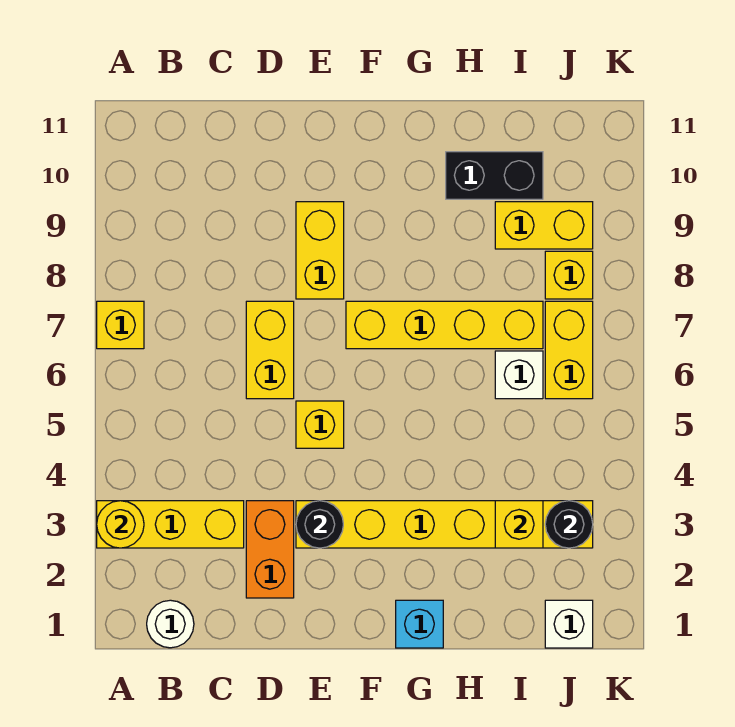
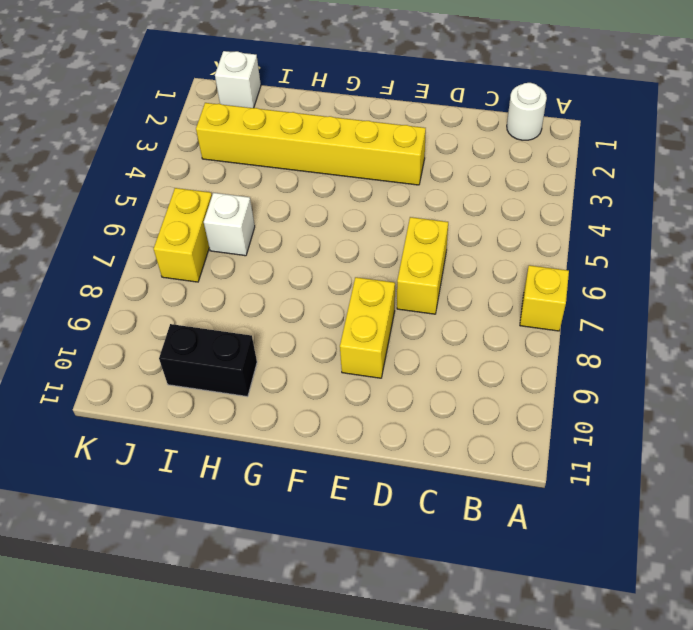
none -> yellow brick A3:C3 level 1
none -> orange brick D2:D3 level 1
none -> yellow brick E5 level 1

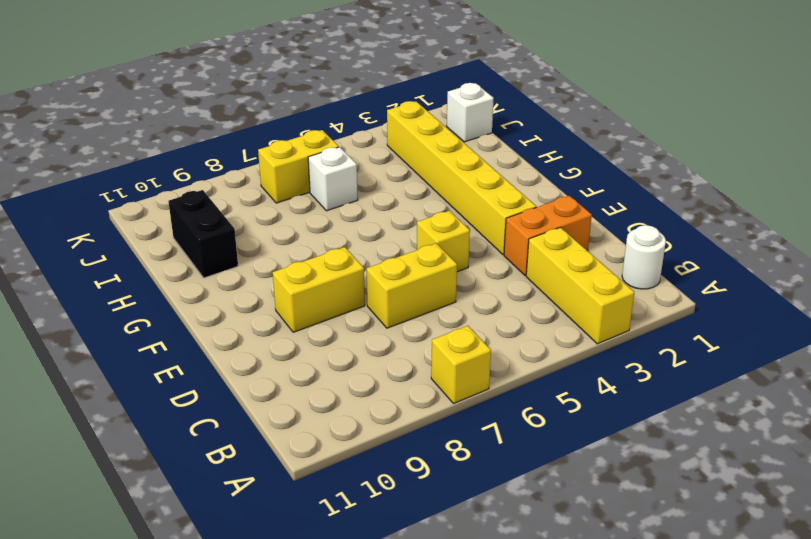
none -> yellow brick F7:I7 level 1
none -> cyan brick G1 level 1
none -> yellow brick I9:J9 level 1

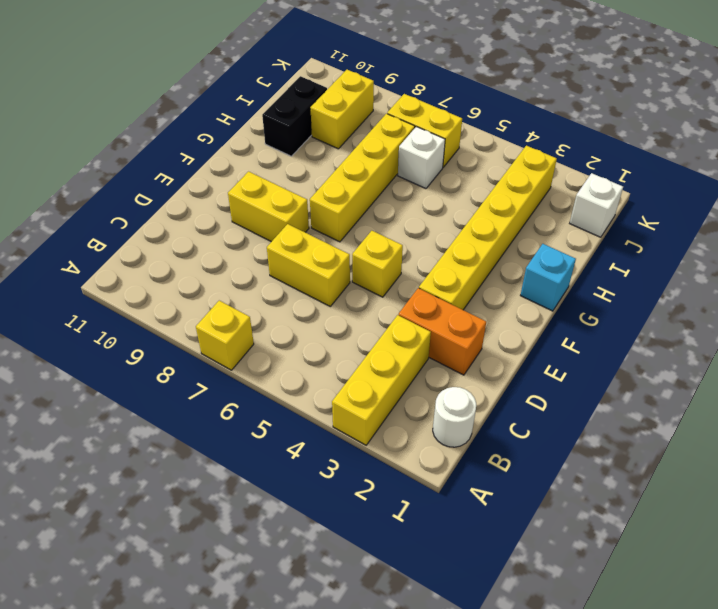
none -> yellow brick J8 level 1
none -> yellow round brick A3 level 2
none -> black round brick E3 level 2

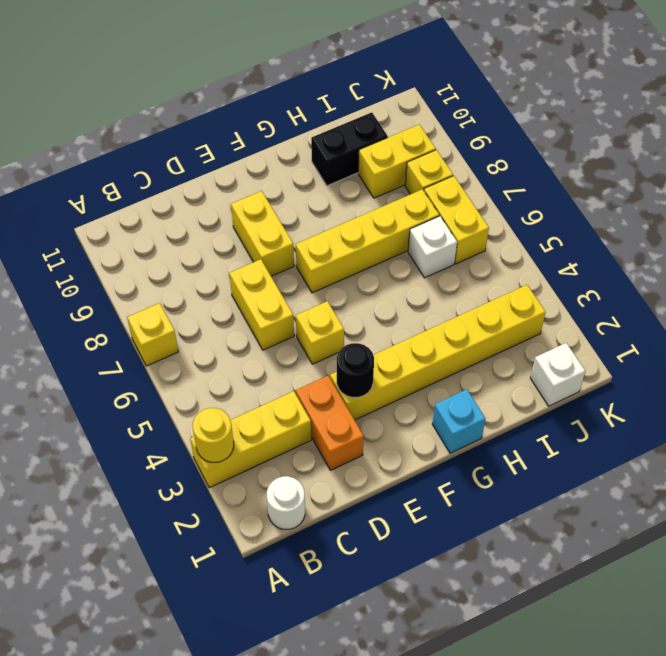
none -> yellow brick I3 level 2
none -> black round brick J3 level 2

